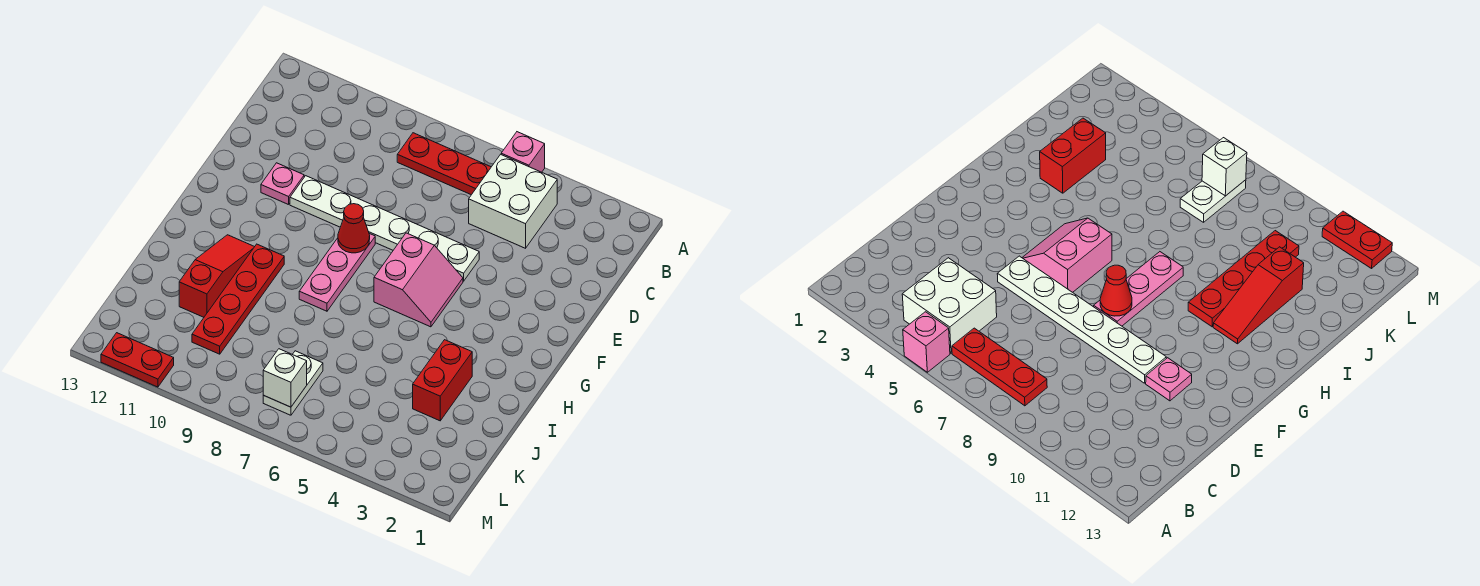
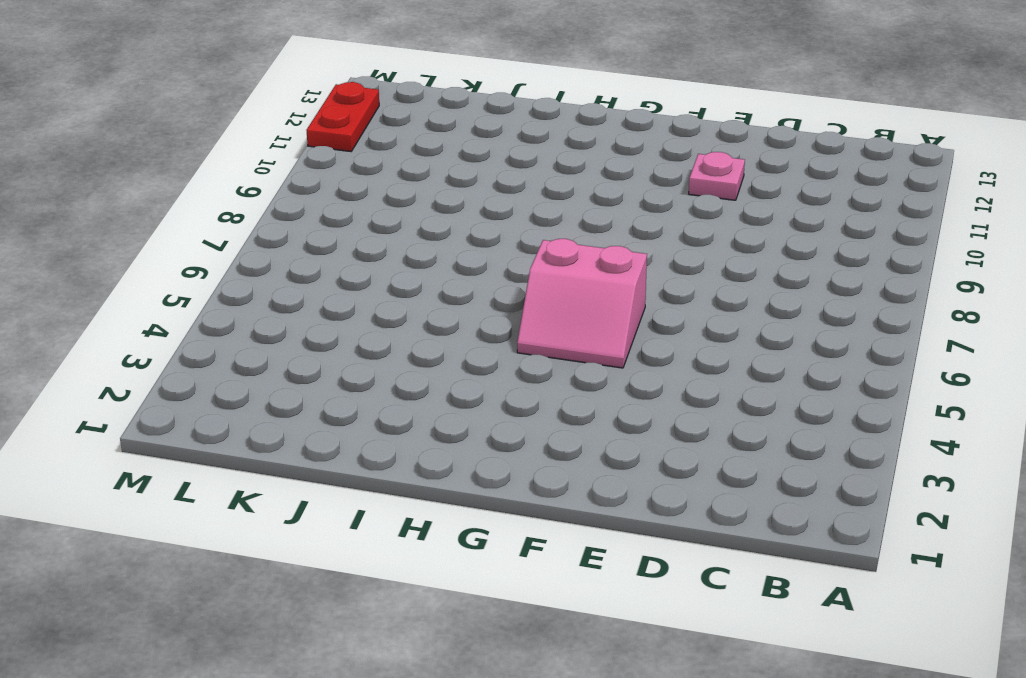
none -> pink brick A5 level 1
none -> white brick B4:C5 level 1
none -> red plate B6:B8 level 1

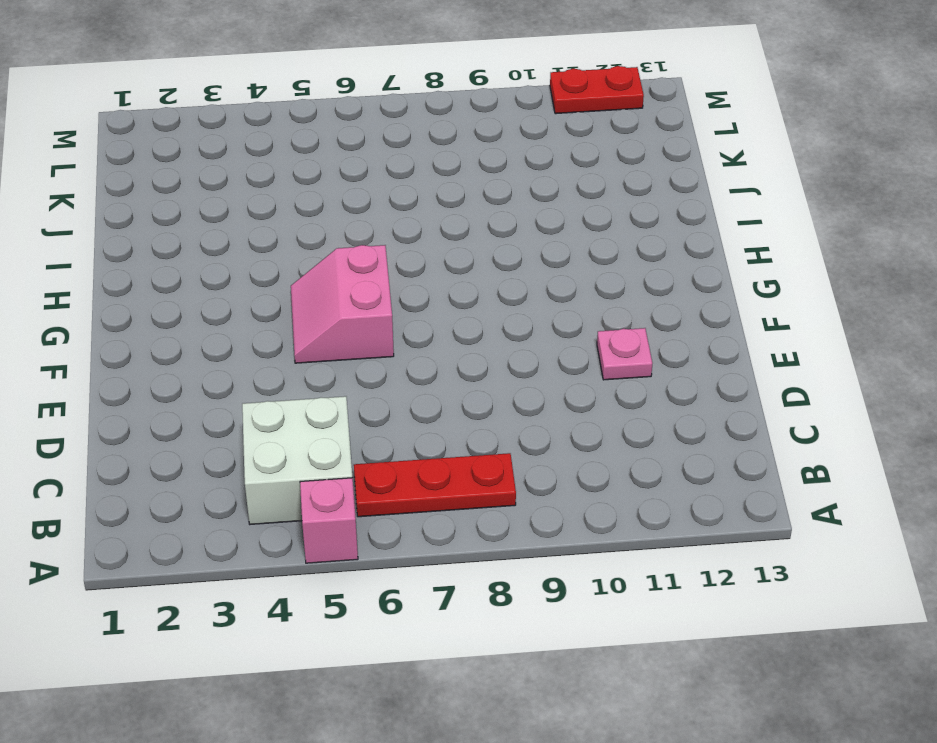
none -> white plate E5:E10 level 1
none -> pink plate F8:H8 level 1
none -> red plate H10:K10 level 1

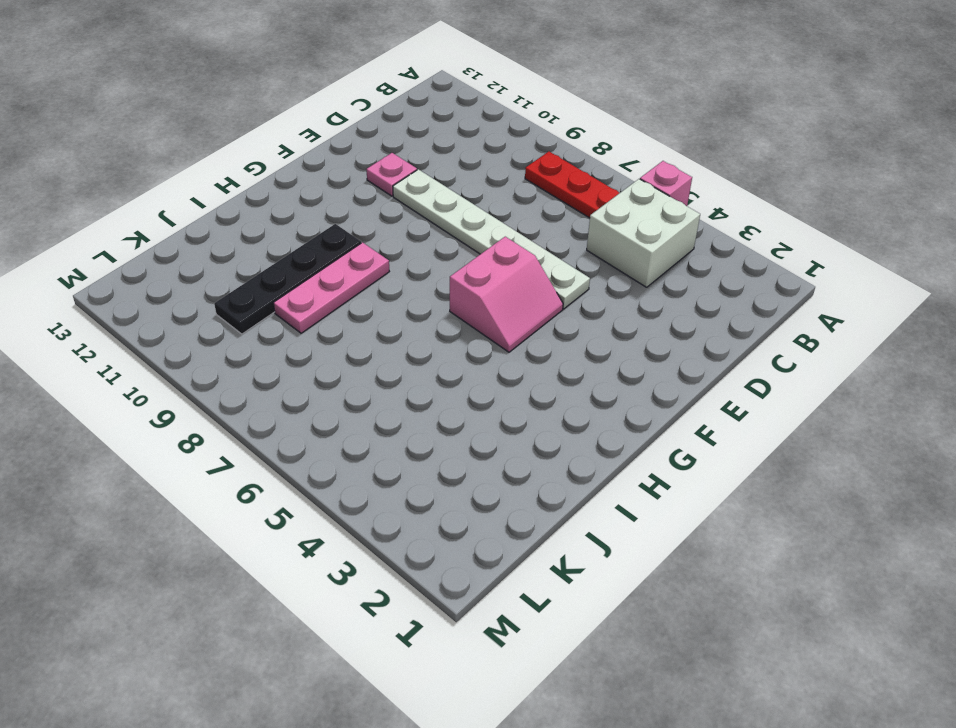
pink plate H9:J9 level 1 -> pink plate F8:H8 level 1
black plate H10:K10 level 1 -> red plate H10:K10 level 1
none -> red slope H11:J11 level 1 top J
none -> red brick I3:J3 level 1
none -> white plate K7:L7 level 1

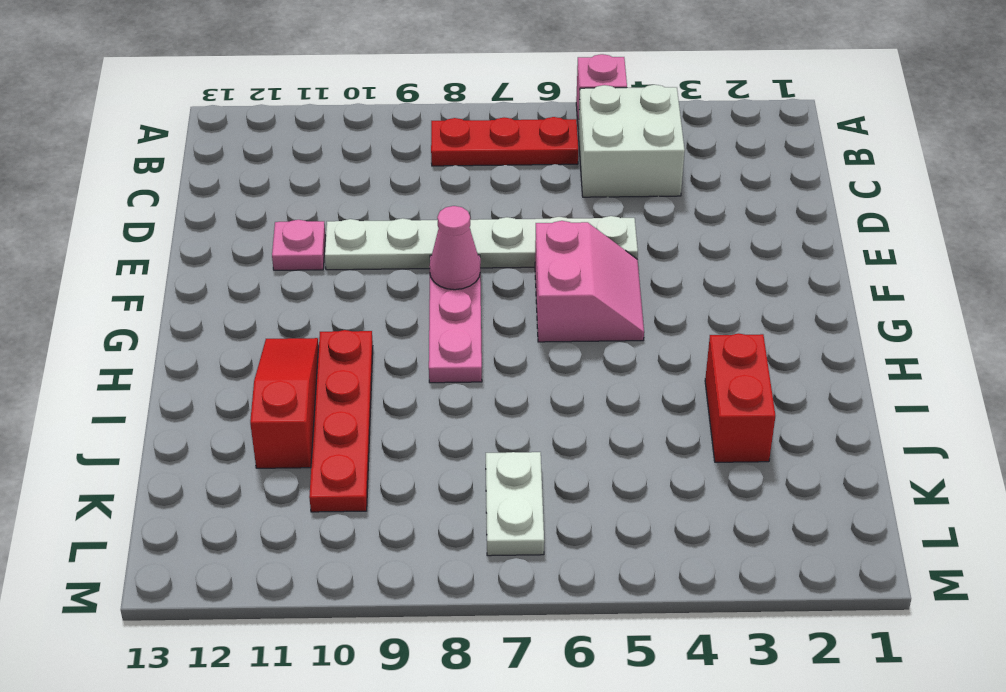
pink cone F8 level 2 -> red cone F8 level 2
none -> red plate M11:M12 level 1
none -> white brick L7 level 2

